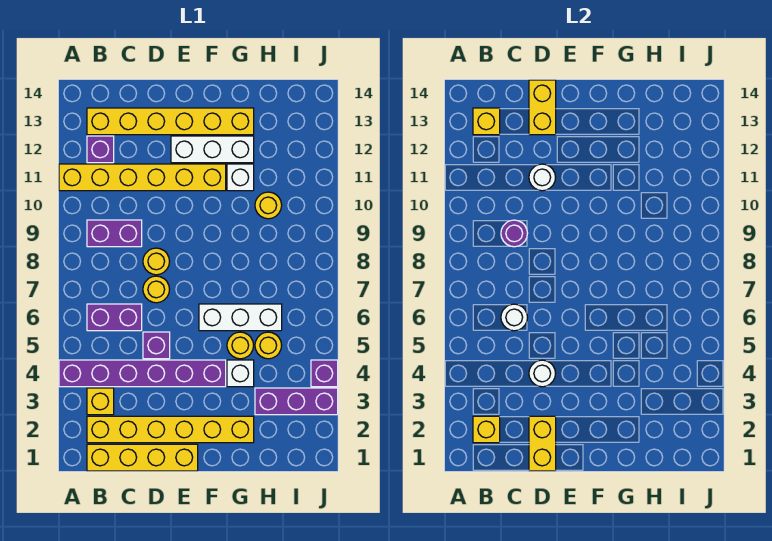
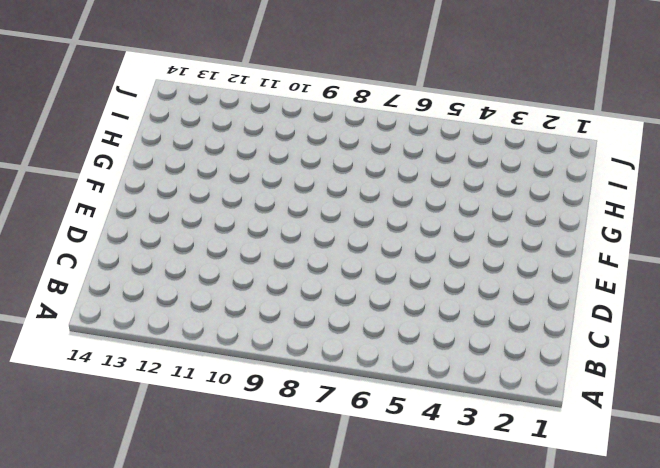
none -> purple brick A4:F4 level 1
none -> yellow brick A11:F11 level 1
none -> yellow brick B1:E1 level 1

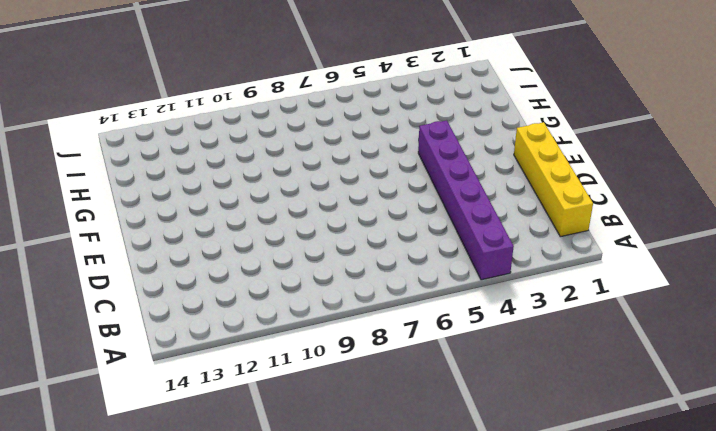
none -> yellow brick A11:F11 level 1
none -> yellow brick B2:G2 level 1
none -> yellow brick B3 level 1

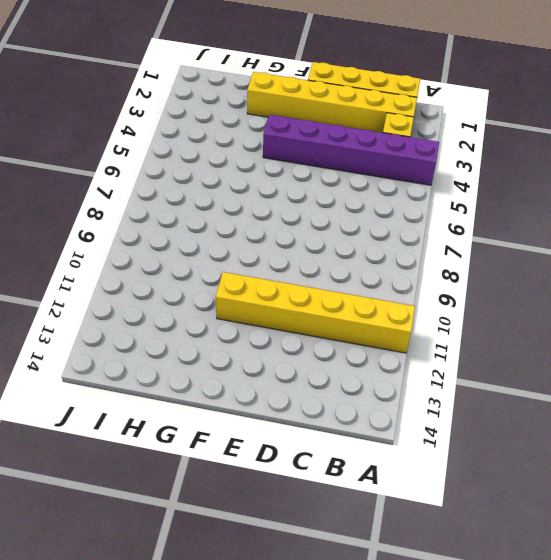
none -> purple brick B6:C6 level 1
none -> purple brick B9:C9 level 1
none -> purple brick B12 level 1

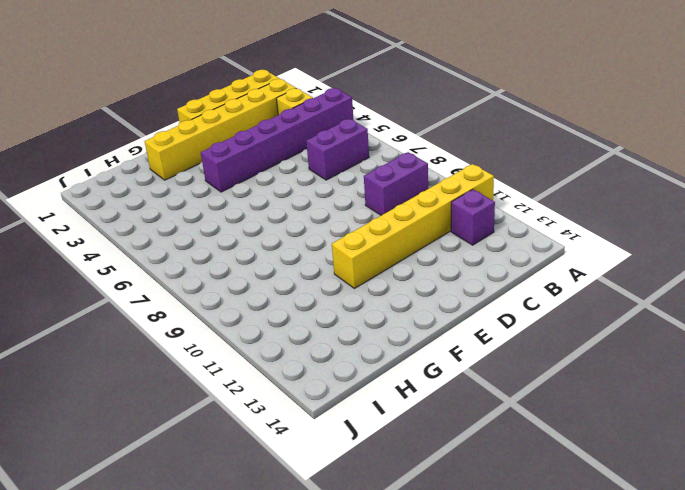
none -> yellow brick B13:G13 level 1
none -> purple brick D5 level 1
none -> yellow round brick D7 level 1

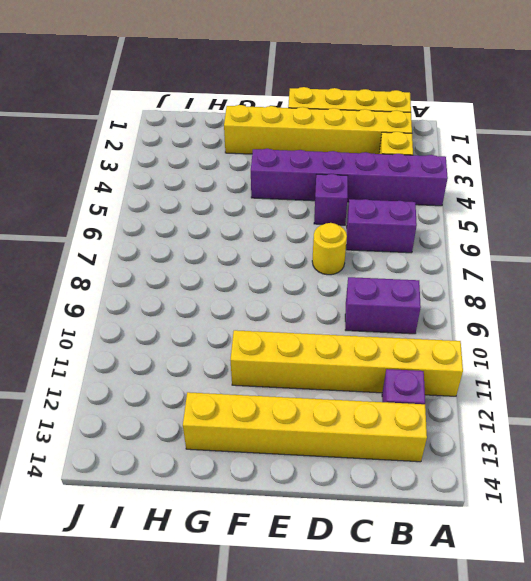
none -> yellow round brick D8 level 1
none -> white brick E12:G12 level 1
none -> white brick F6:H6 level 1

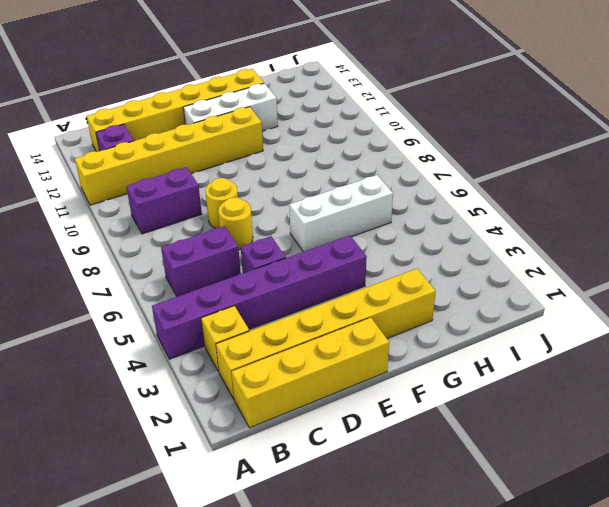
none -> white brick G4 level 1
none -> yellow round brick G5 level 1
none -> white brick G11 level 1

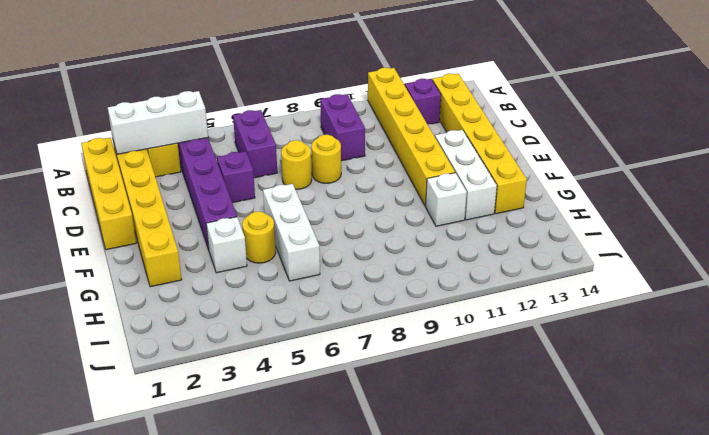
white brick B2:B4 level 2 -> yellow brick B2 level 2
none -> purple brick H3:J3 level 1
none -> yellow round brick H5 level 1
none -> yellow round brick H10 level 1

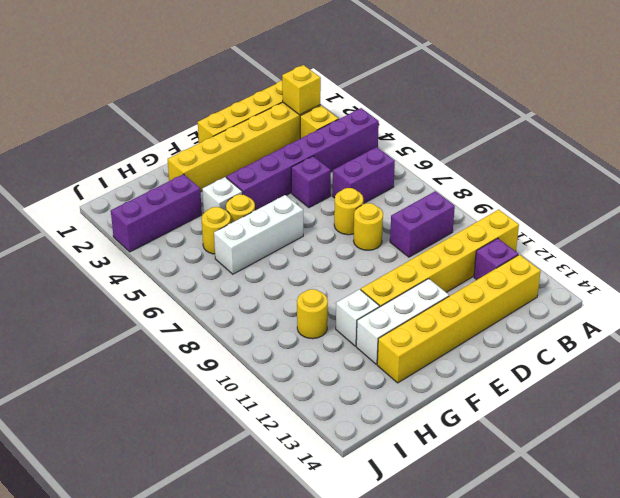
none -> purple brick J4 level 1
none -> yellow brick B13 level 2
none -> white round brick C6 level 2

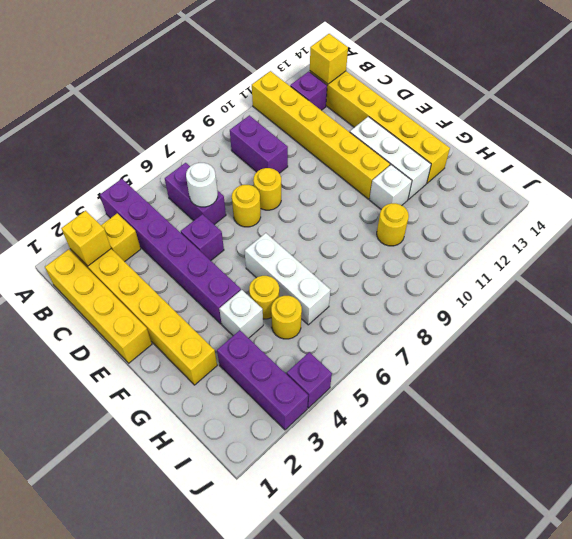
none -> purple round brick C9 level 2
none -> yellow brick D1:D2 level 2
none -> white round brick D4 level 2

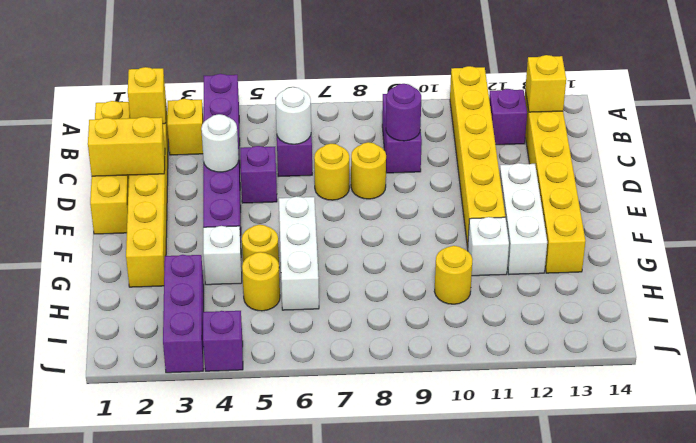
none -> white round brick D11 level 2
none -> yellow brick D13:D14 level 2

